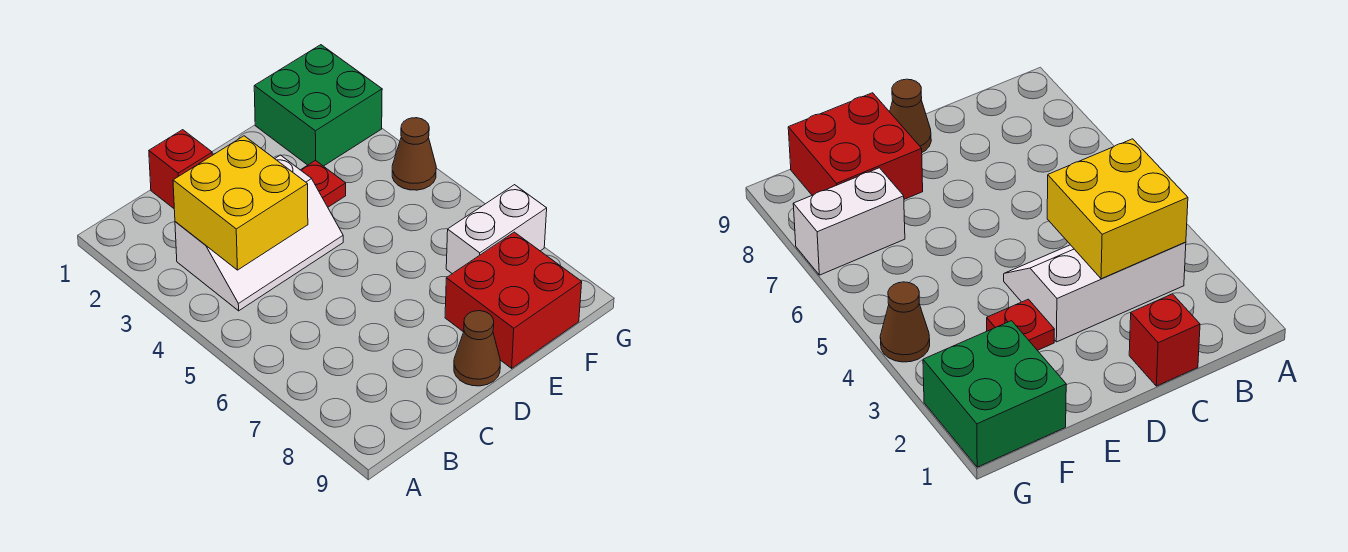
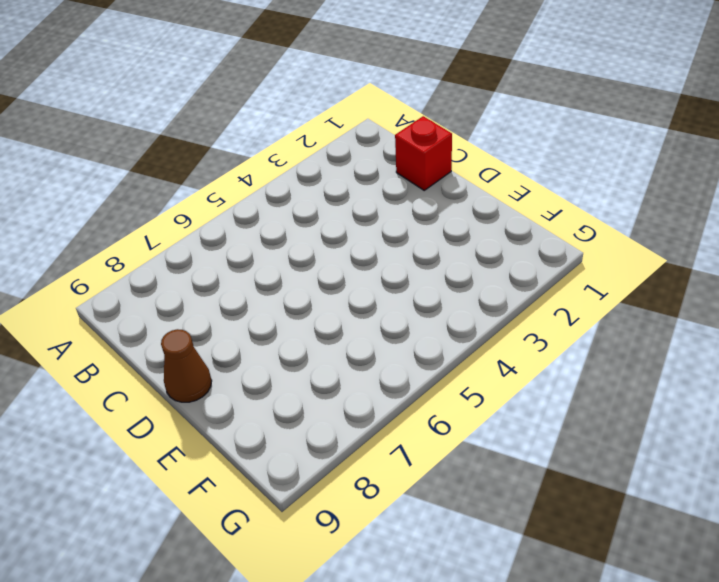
none -> white slope B3:D4 level 1 top 3
none -> red plate E3 level 1

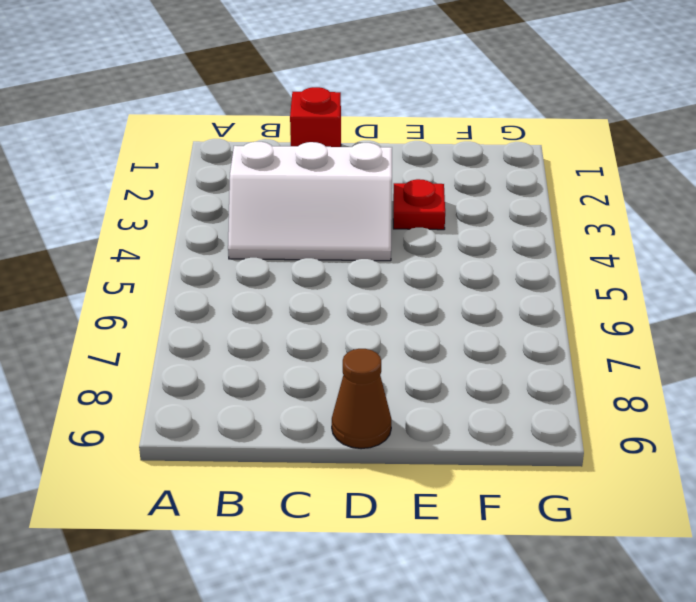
none -> red brick E8:F9 level 1
none -> green brick F1:G2 level 1

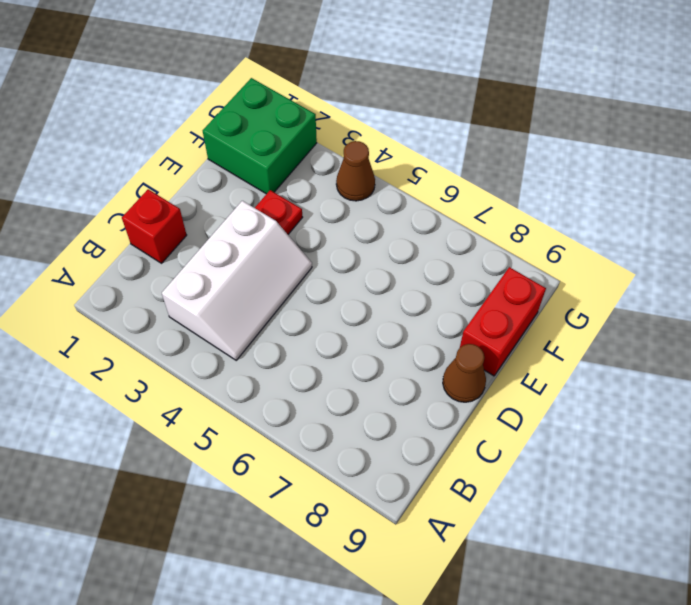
red brick E9:F9 level 1 -> red brick E8:F9 level 1
none -> white brick F7:G7 level 1
none -> yellow brick B3:C4 level 2

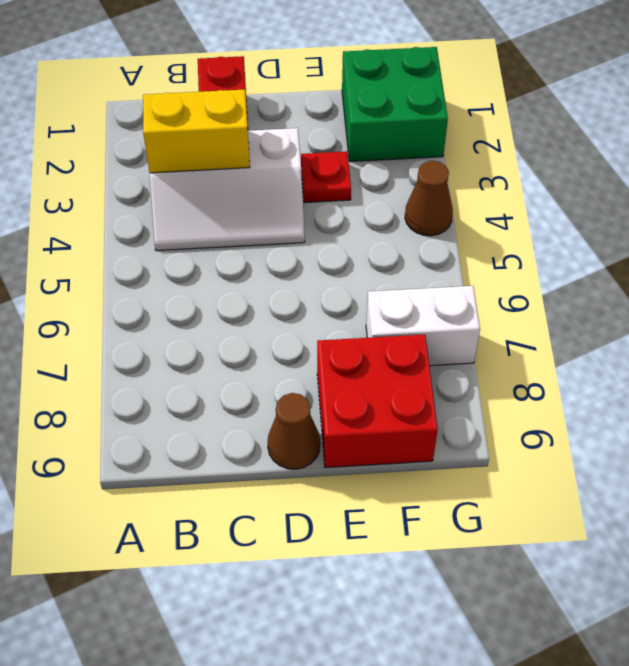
yellow brick B3:C3 level 2 -> yellow brick B3:C4 level 2

